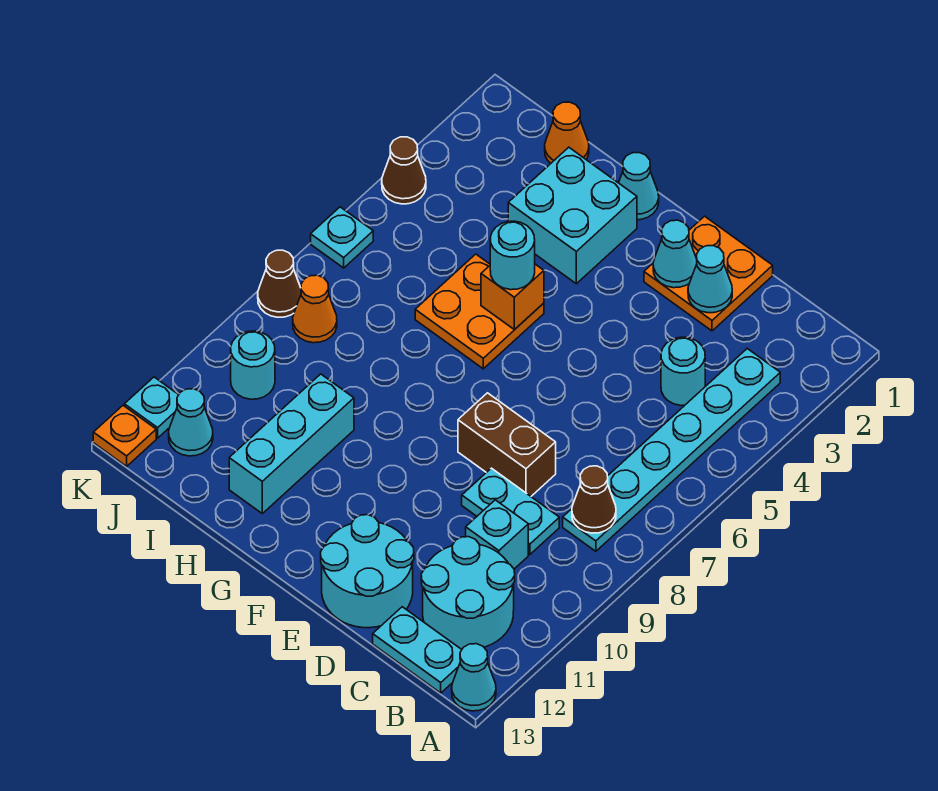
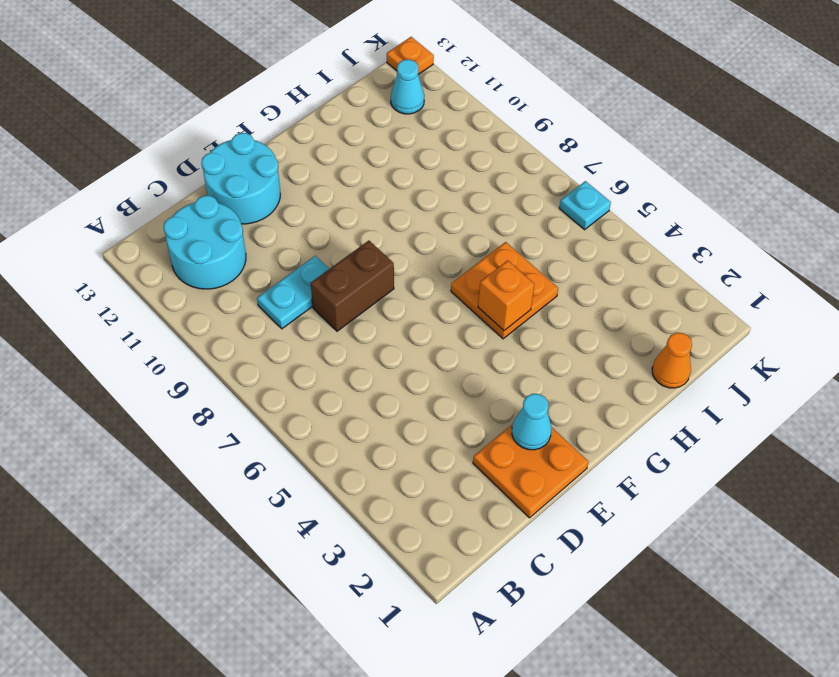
none -> cyan cone A13 level 1
none -> cyan plate B3:B8 level 1
none -> cyan plate B13:C13 level 1

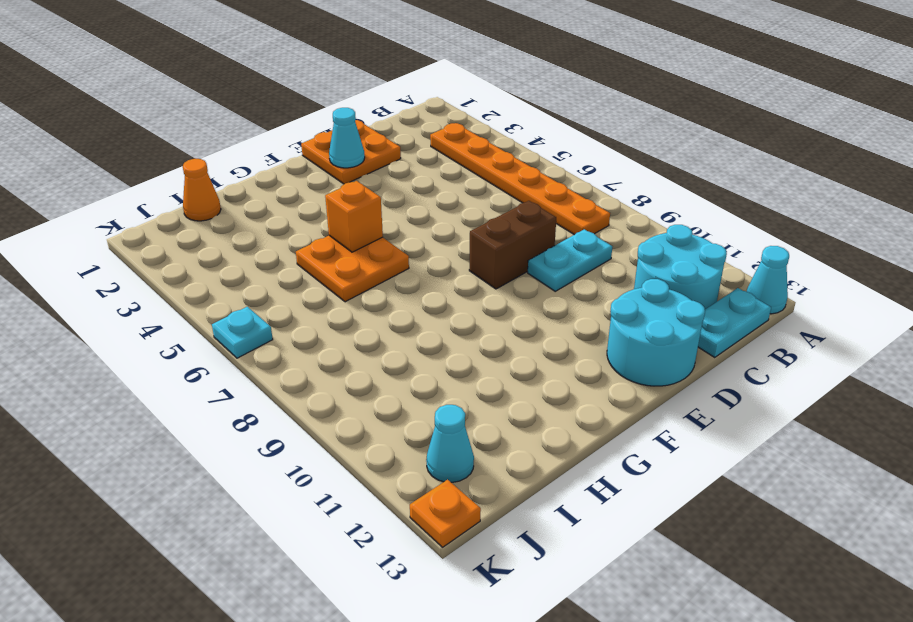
orange plate B3:B8 level 1 -> cyan plate B3:B8 level 1
none -> cyan round brick C4 level 1
none -> cyan brick C10 level 1
none -> cyan cone G1 level 1

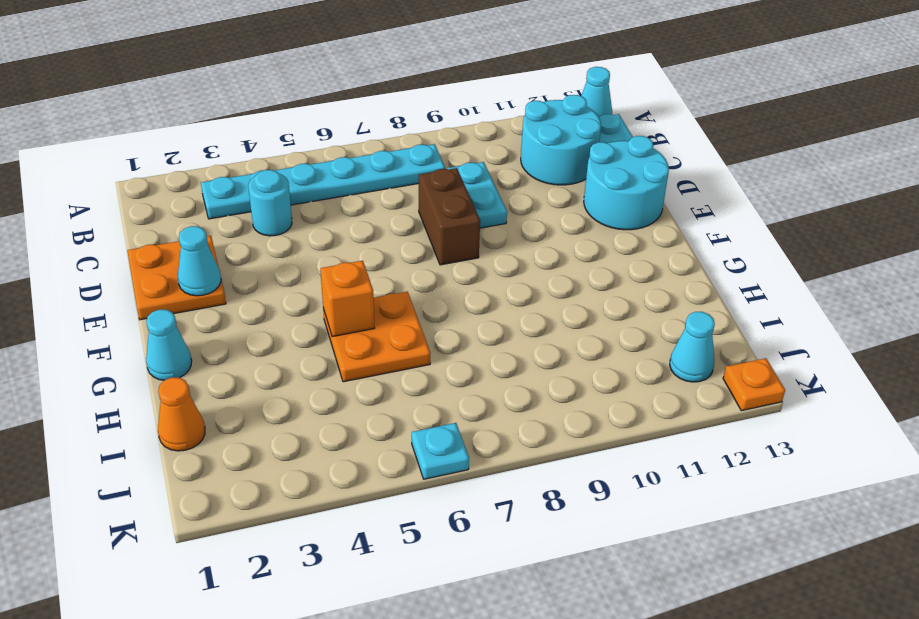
none -> cyan brick C10 level 1
none -> cyan brick G2:H3 level 1
none -> cyan brick H10:H12 level 1

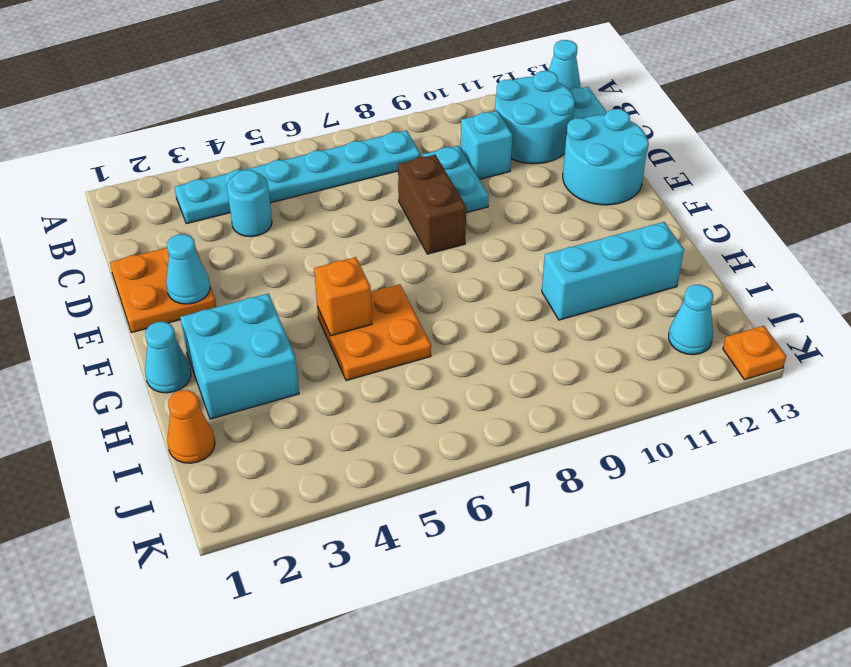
none -> orange cone J8 level 1
none -> cyan round brick J10 level 1
none -> brown cone K4 level 1

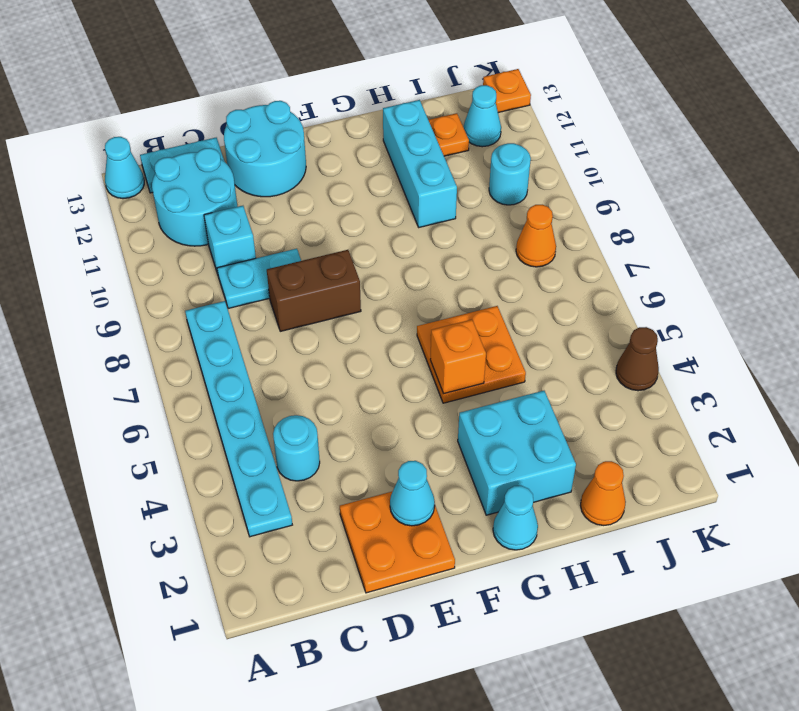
orange plate I12 level 1 -> none
none -> cyan plate K6 level 1
none -> brown cone K8 level 1
none -> cyan plate K12 level 1

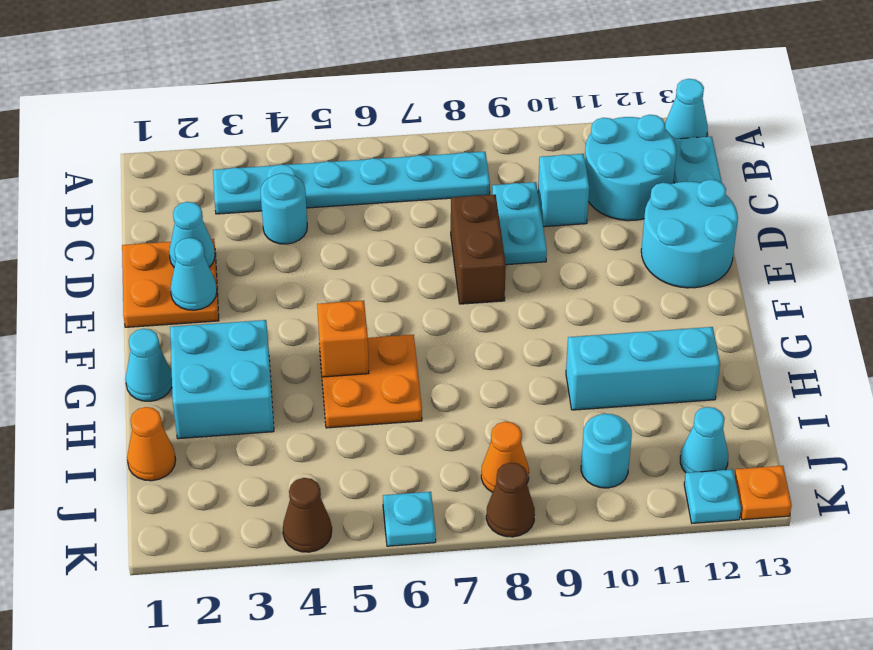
none -> brown cone B8 level 2
none -> cyan round brick G5 level 3

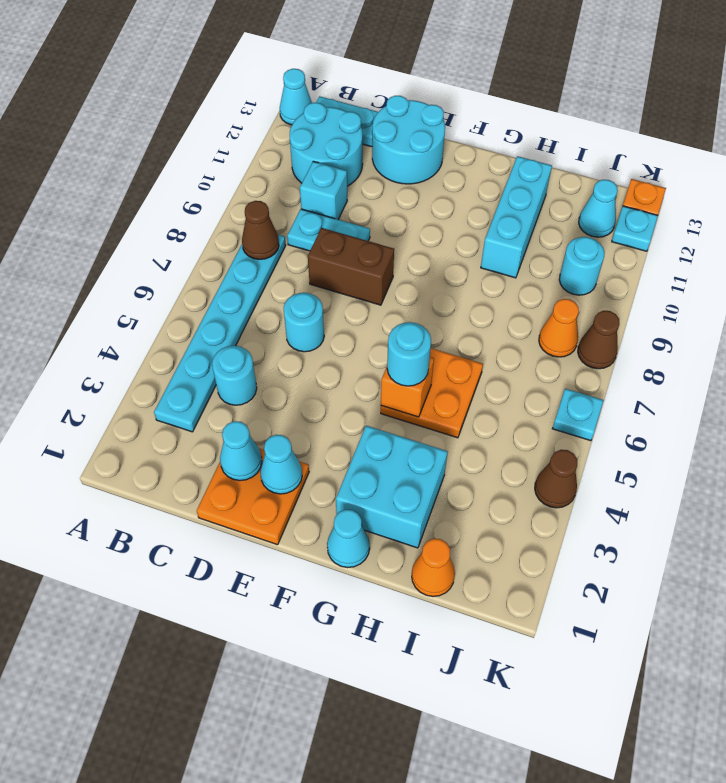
cyan round brick D6 level 1 -> none

